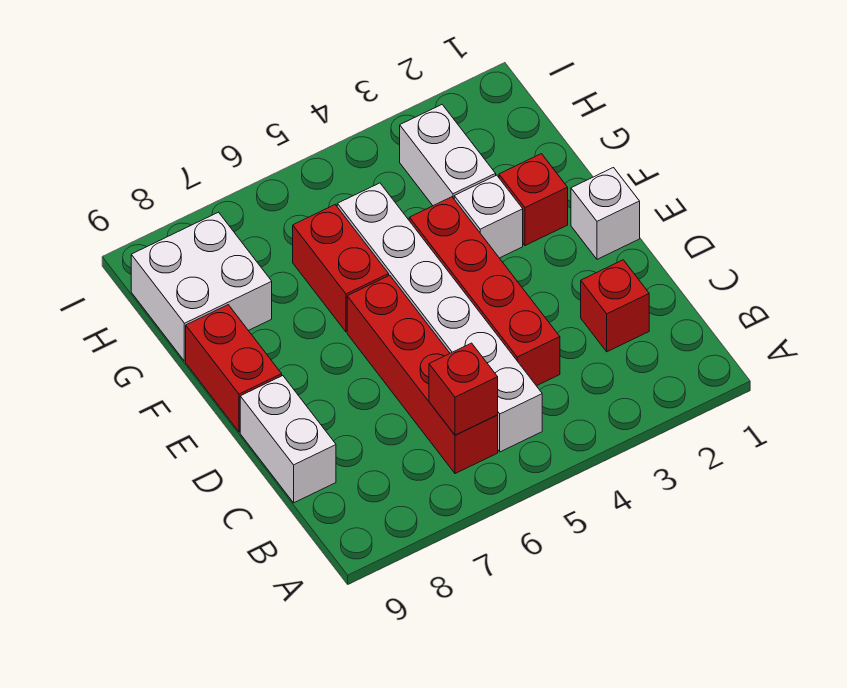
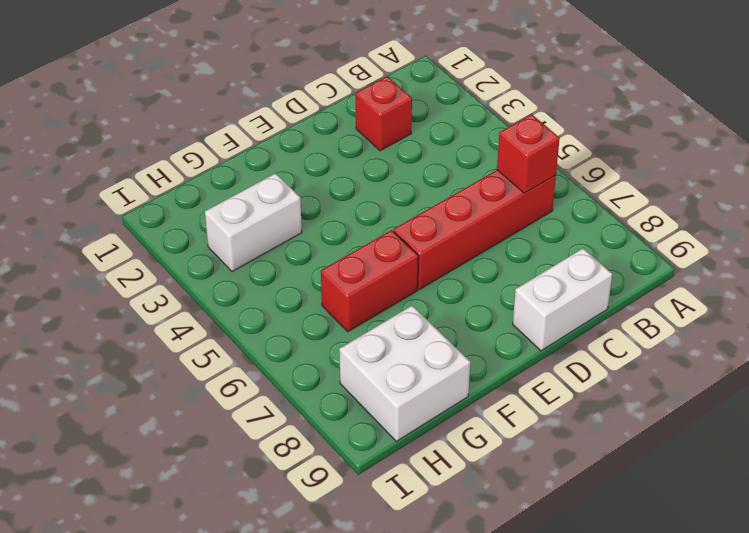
none -> white brick B5:G5 level 1
none -> red brick C4:F4 level 1
none -> white brick E1 level 1

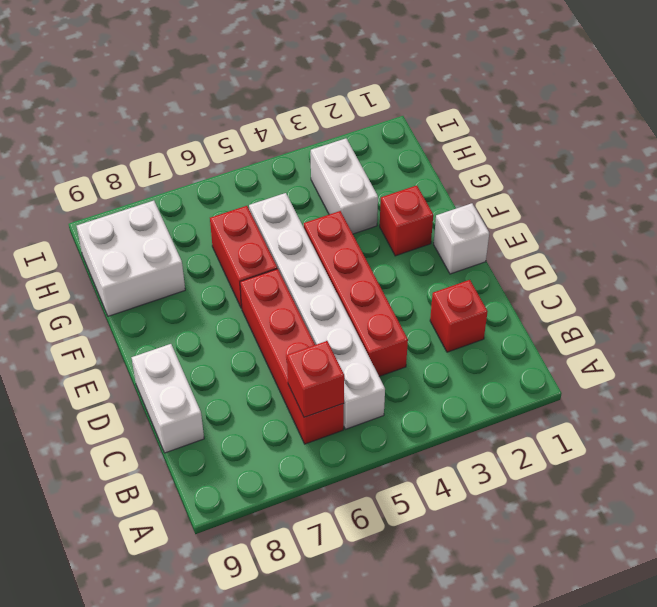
none -> red brick E9:F9 level 1
none -> white brick F3 level 1

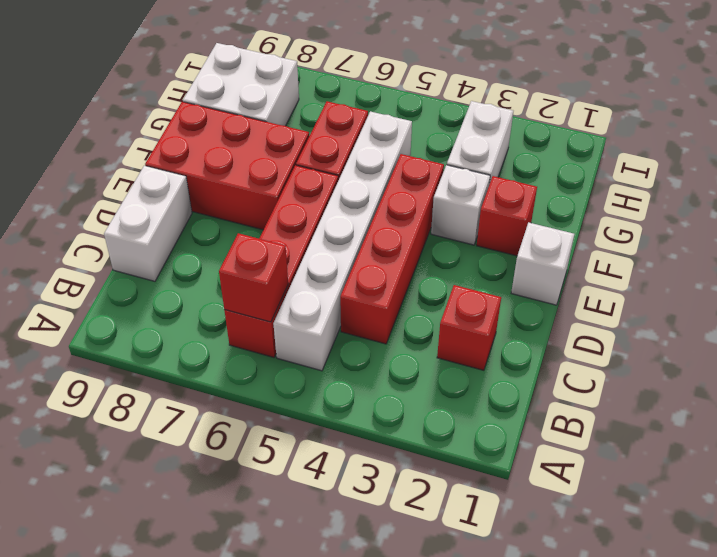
red brick E7:F9 level 1 -> red brick E9:F9 level 1

